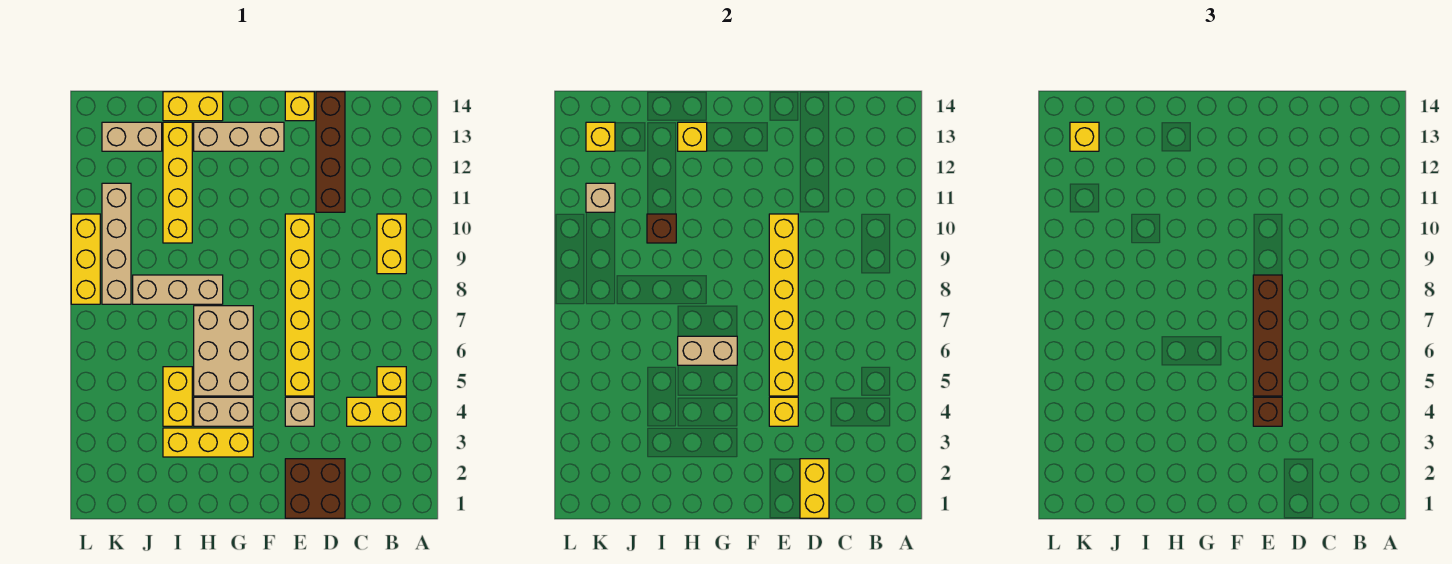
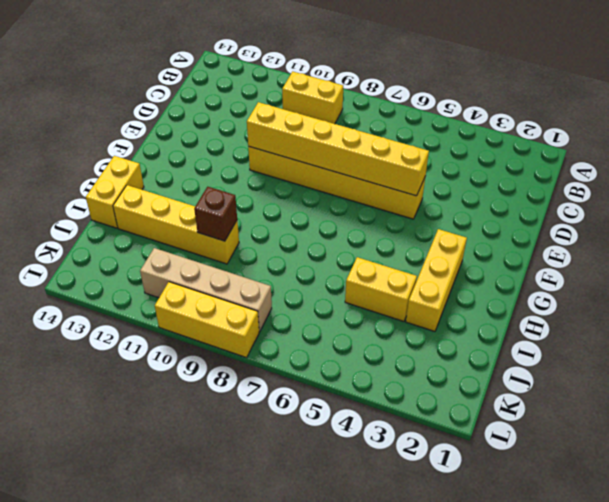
none -> yellow brick B4:C4 level 1
none -> yellow brick B5 level 1
none -> brown brick D1:E2 level 1
none -> brown brick D11:D14 level 1

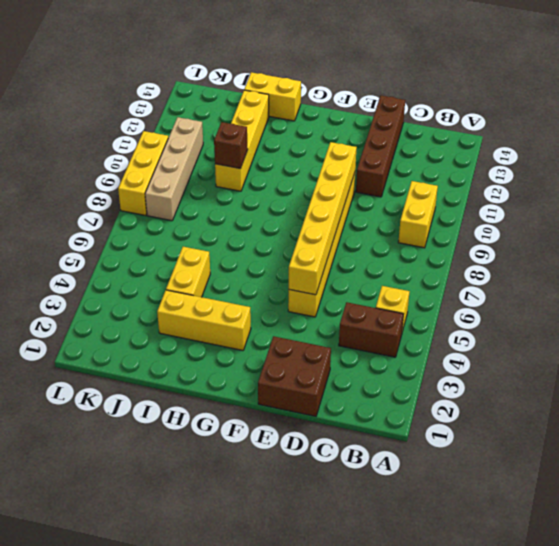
brown brick B4:C4 level 1 -> yellow brick B4:C4 level 1
none -> tan brick E4 level 1
none -> yellow brick E14 level 1
none -> tan brick F13:H13 level 1
none -> tan brick G4:H4 level 1

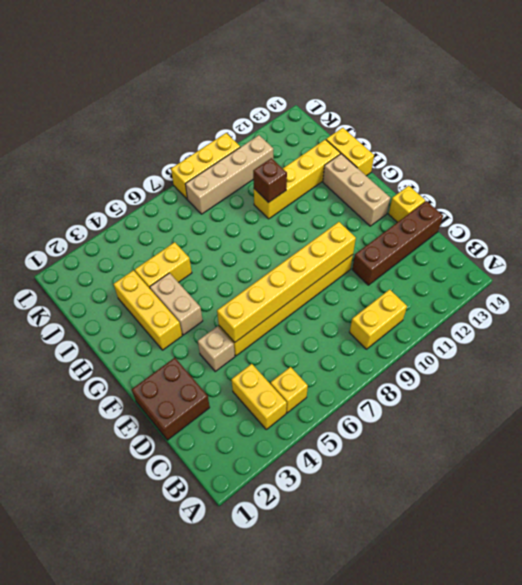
none -> tan brick G5:H7 level 1
none -> tan brick H8:J8 level 1
none -> tan brick J13:K13 level 1
none -> yellow brick D1:D2 level 2

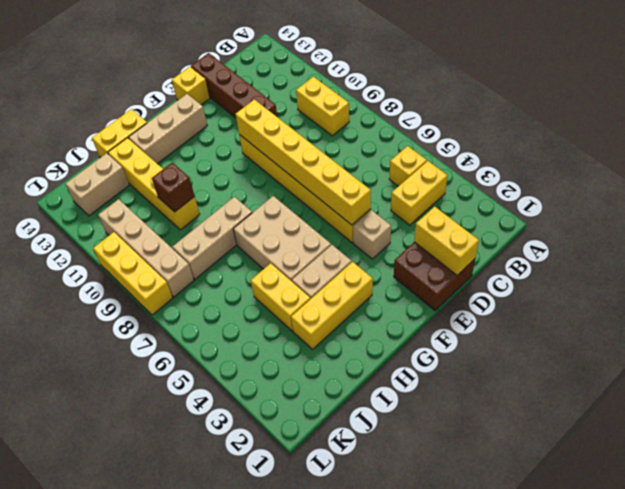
none -> yellow brick E4 level 2
none -> tan brick G6:H6 level 2
none -> yellow brick H13 level 2
none -> tan brick K11 level 2

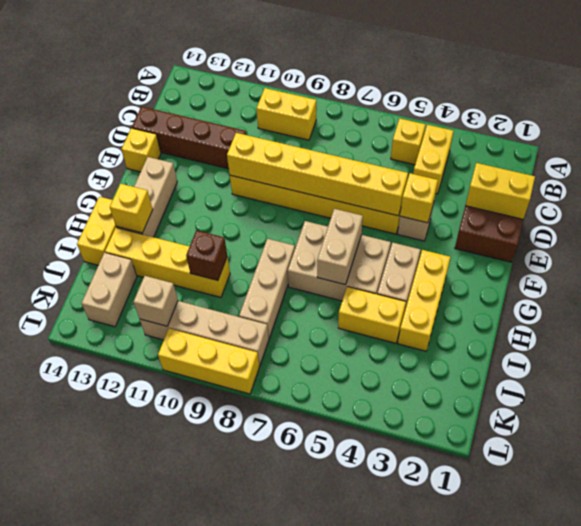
none -> yellow brick K13 level 2
none -> brown brick E4 level 3
none -> brown brick E5:E8 level 3
none -> yellow brick K13 level 3

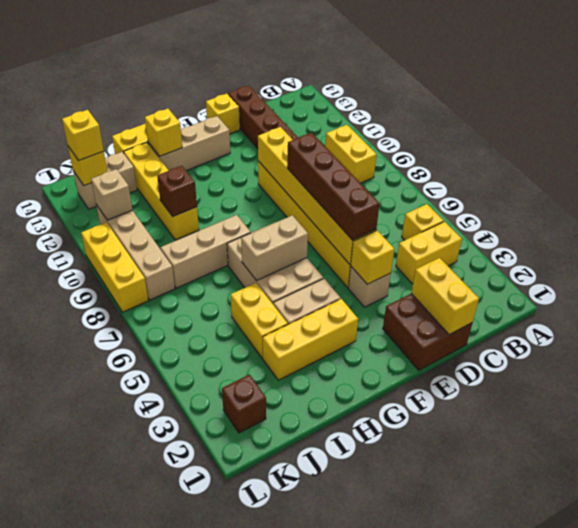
brown brick K2 level 1 -> brown brick E4 level 3

